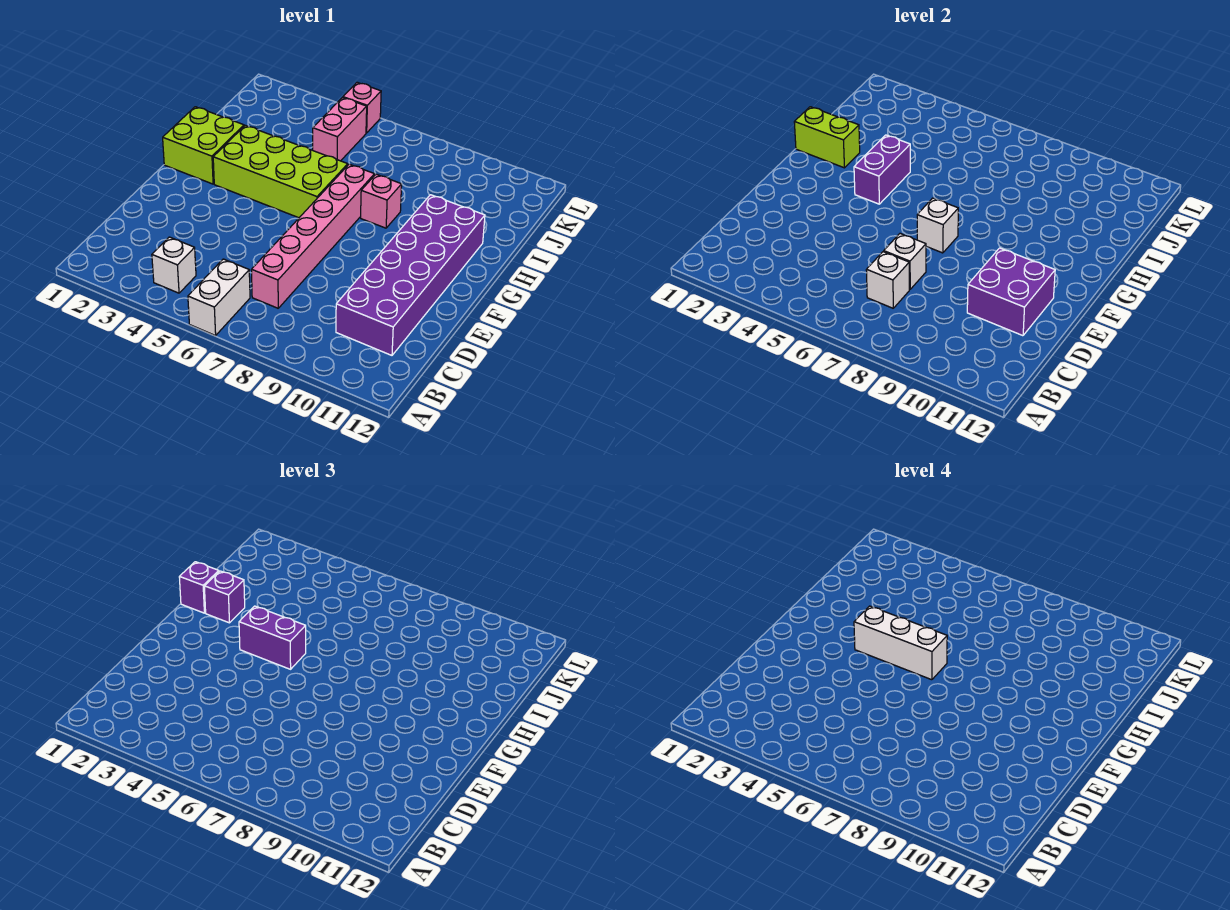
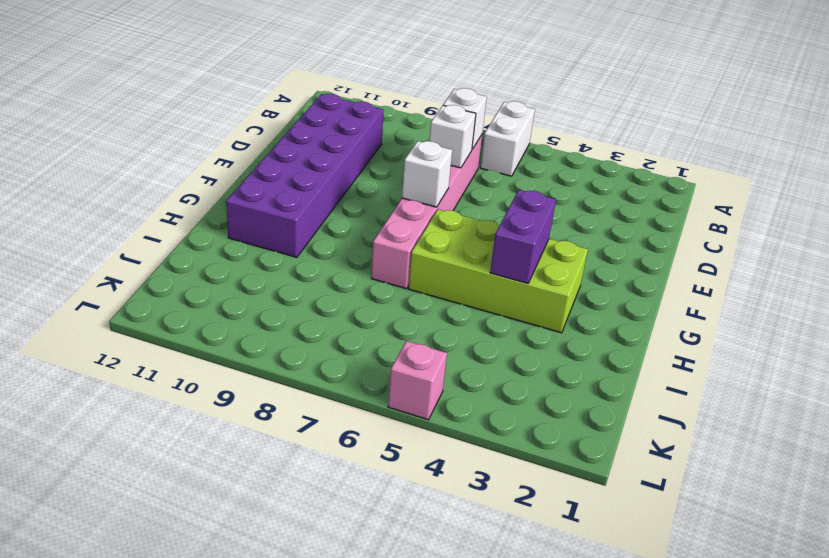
none -> white brick B4 level 1
none -> lime brick G1:H2 level 1
none -> pink brick H8 level 1

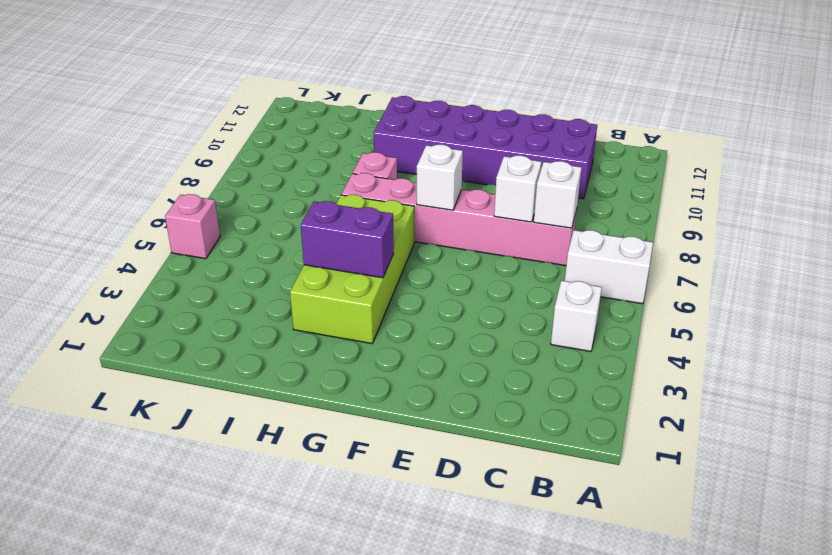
none -> lime brick G1:H2 level 1
none -> pink brick J5:K5 level 1
none -> purple brick D10:E11 level 2

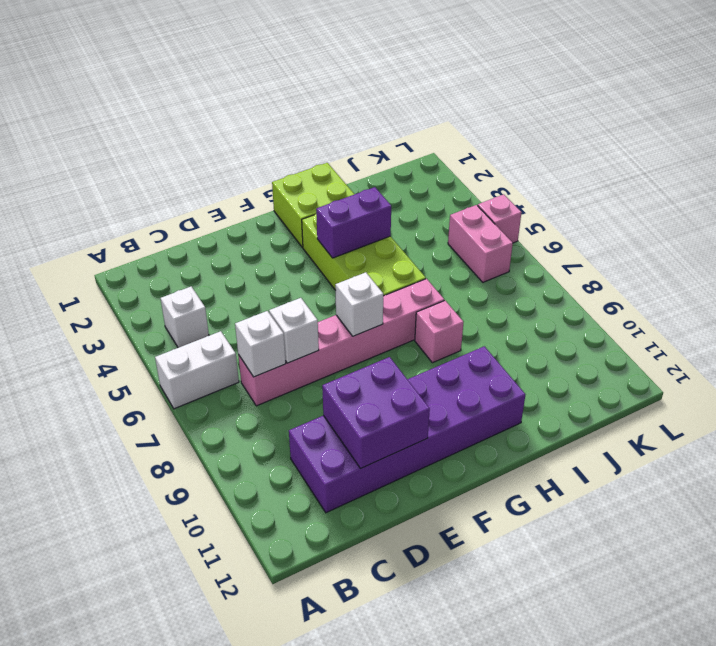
pink brick K5:K6 level 1 -> pink brick J5:K5 level 1
none -> lime brick H1:H2 level 2
none -> purple brick G4:G5 level 3
none -> purple brick H1 level 3

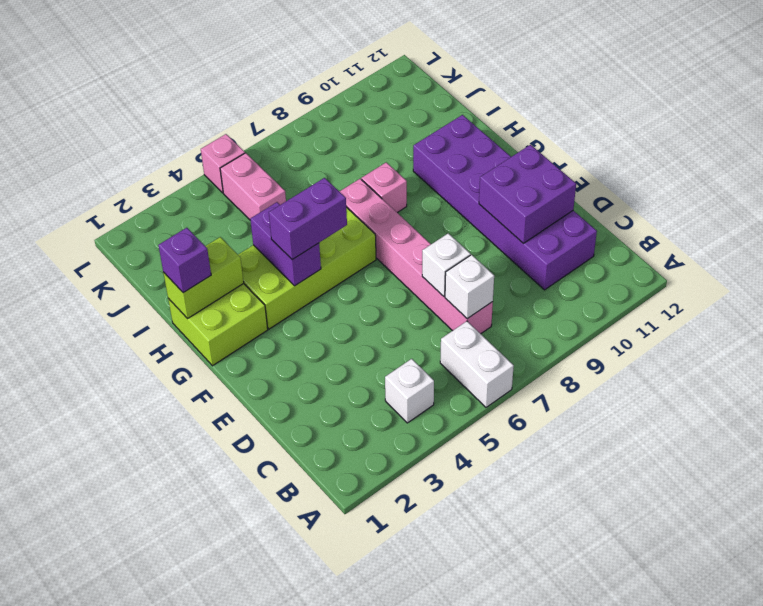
none -> white brick F7 level 2
none -> purple brick H2 level 3
none -> white brick G4:G6 level 4

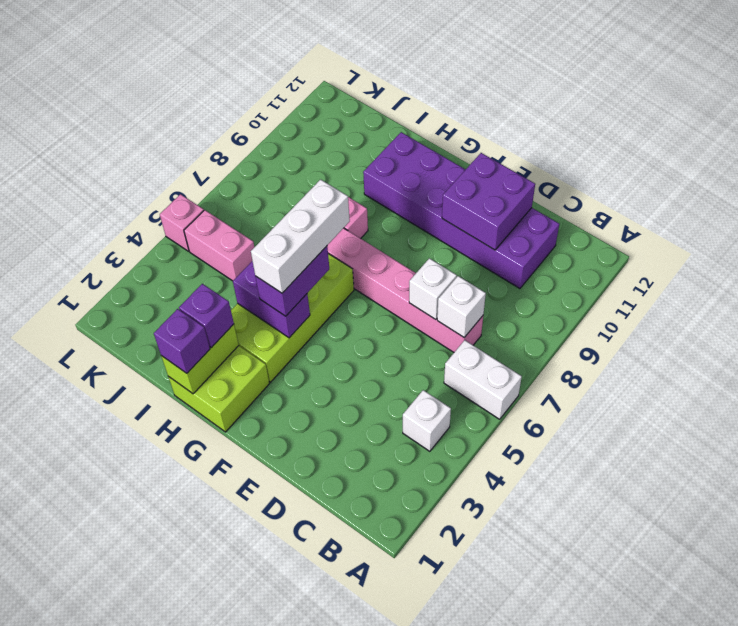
none -> white brick F7 level 2

